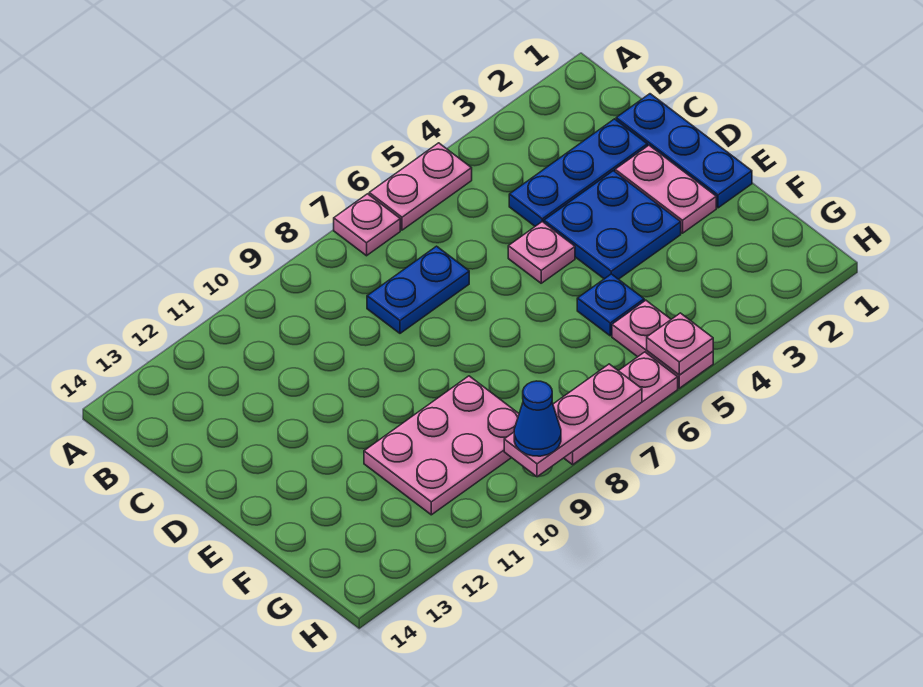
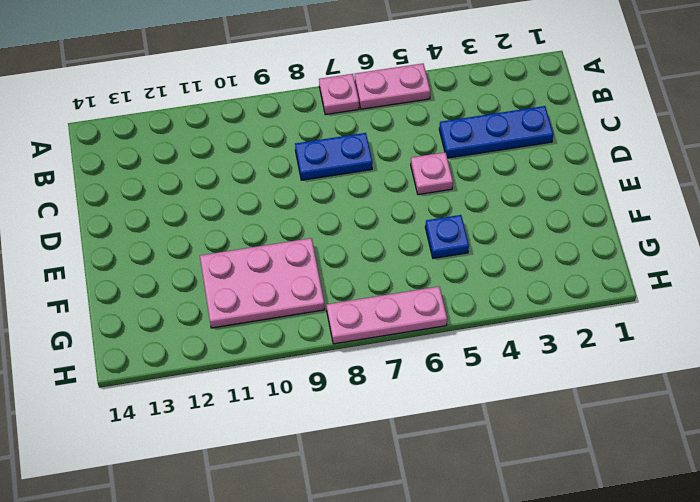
none -> blue plate C1:E1 level 1
none -> pink plate D2:E2 level 1
none -> blue plate D3:E4 level 1

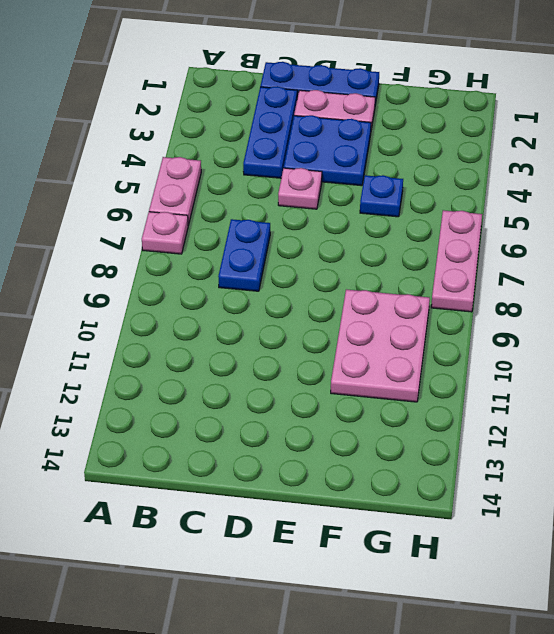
none -> pink plate G5:H5 level 1
none -> pink plate H5 level 2
none -> pink plate H7:H9 level 2

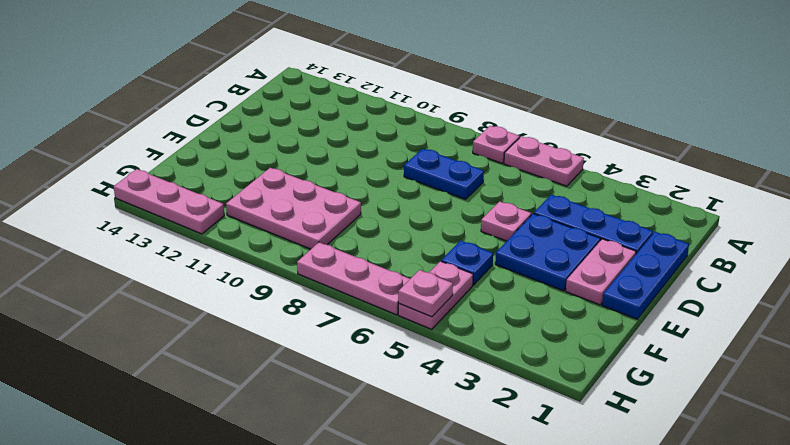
pink plate H12:H14 level 1 -> pink plate H7:H9 level 2
none -> blue cone H9 level 3

